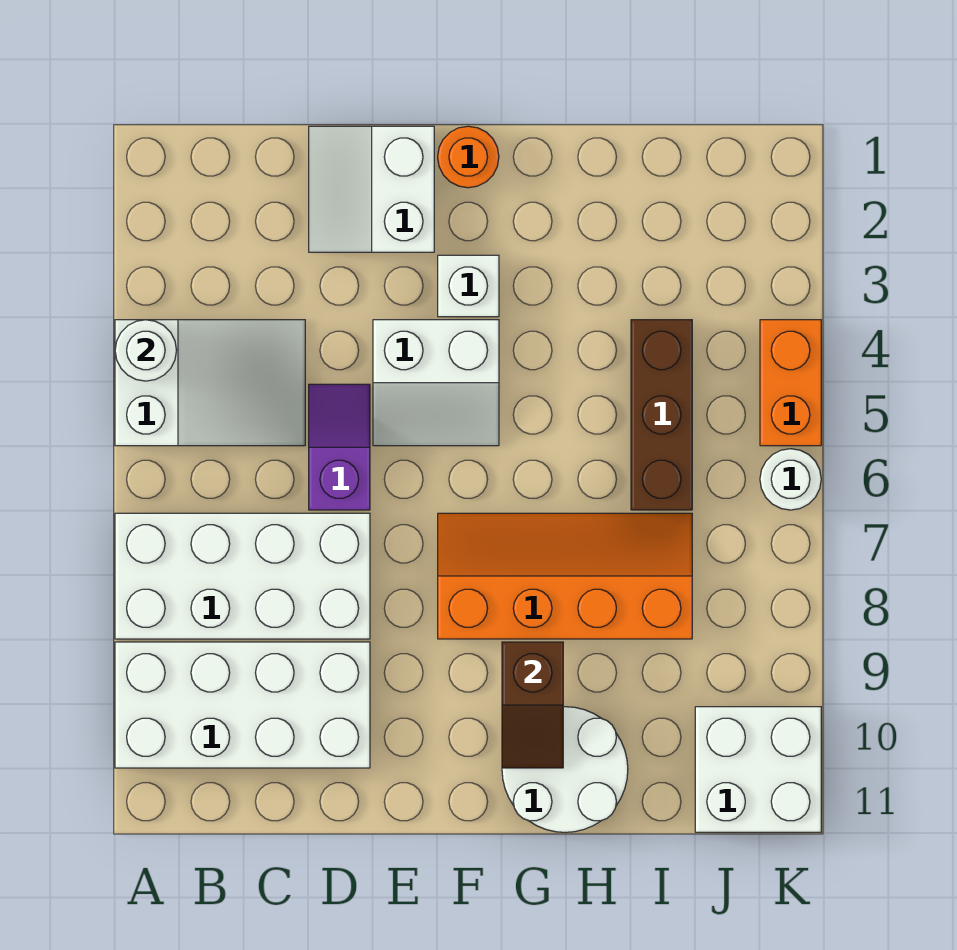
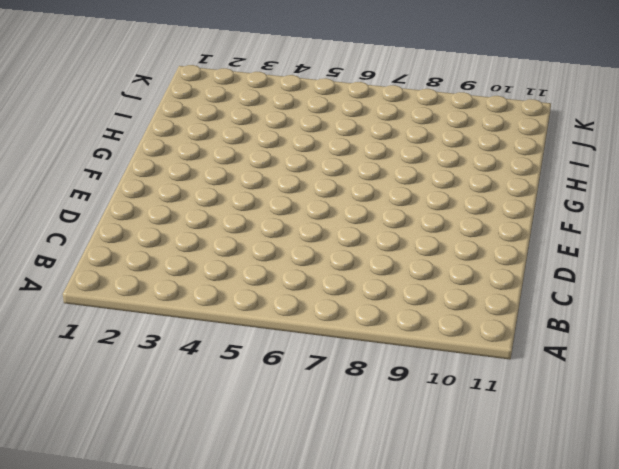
none -> white slope A4:C5 level 1 top A
none -> white brick A7:D8 level 1
none -> white brick A9:D10 level 1

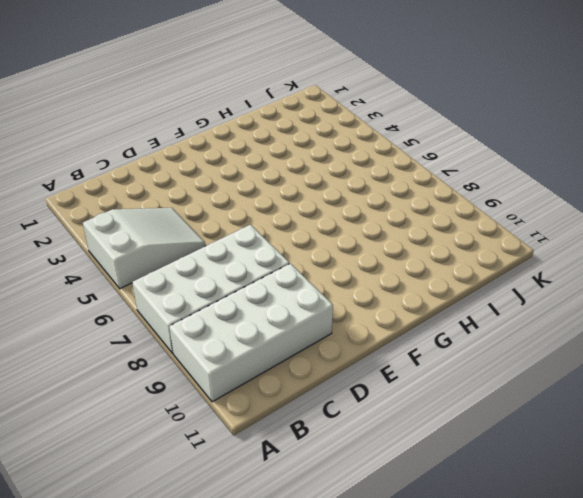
none -> white slope D1:E2 level 1 top E
none -> purple slope D5:D6 level 1 top 6
none -> white slope E4:F5 level 1 top 4

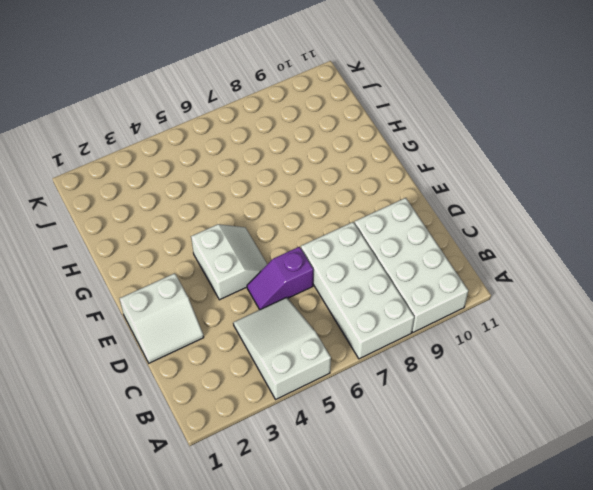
none -> orange round brick F1 level 1
none -> white brick F3 level 1
none -> orange slope F7:I8 level 1 top 8

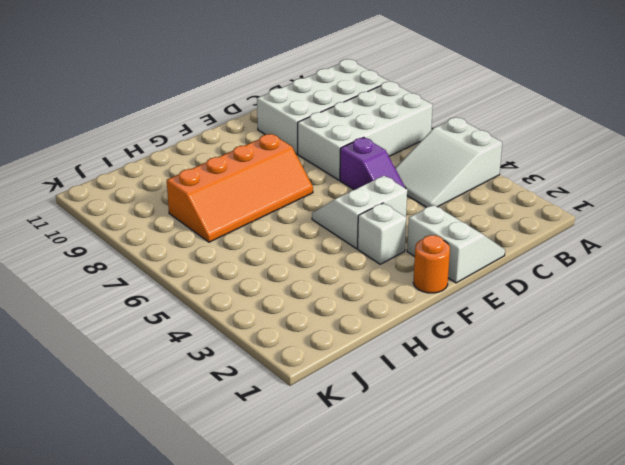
none -> white round brick G10:H11 level 1
none -> brown brick I4:I6 level 1
none -> white brick J10:K11 level 1

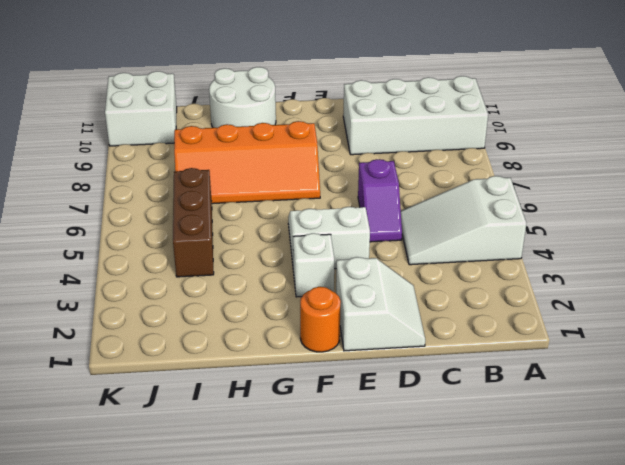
none -> white brick A7:D8 level 1
none -> orange brick K4:K5 level 1
none -> white round brick K6 level 1

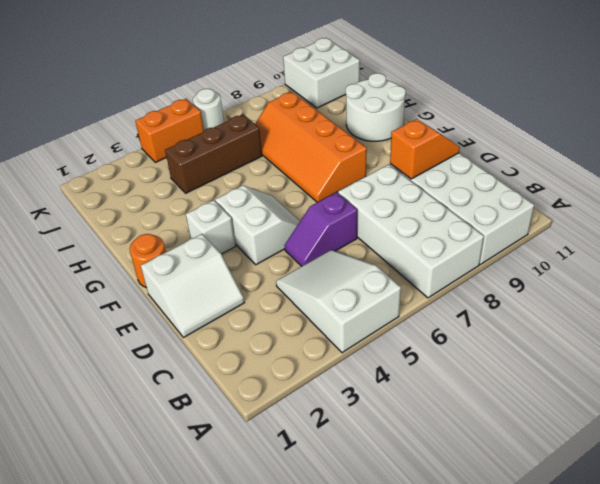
orange slope D9:D10 level 2 top 9 -> none
none -> white round brick A4 level 2
none -> brown slope G9:G10 level 2 top 9

